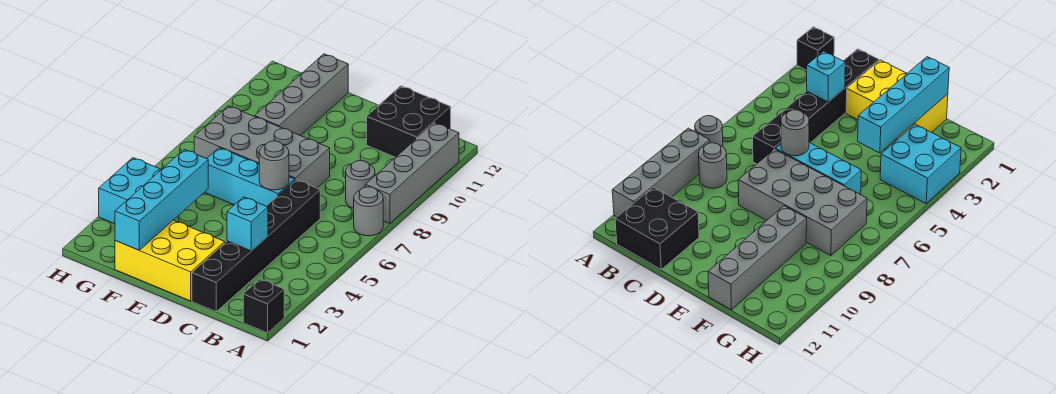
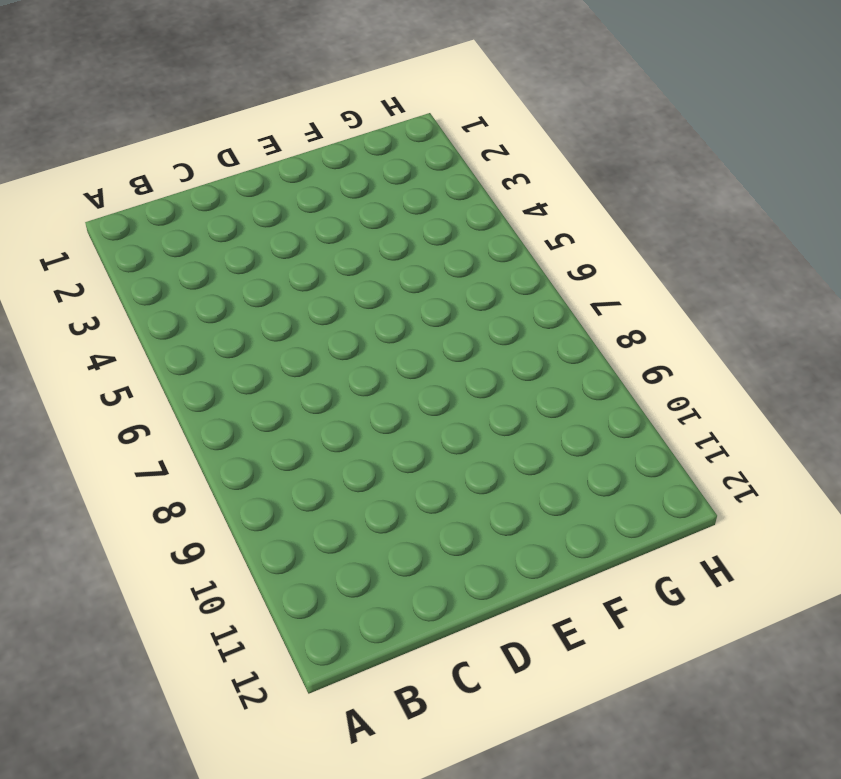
none -> black brick A1 level 1
none -> grey round brick A7 level 1
none -> grey brick A8:A11 level 1

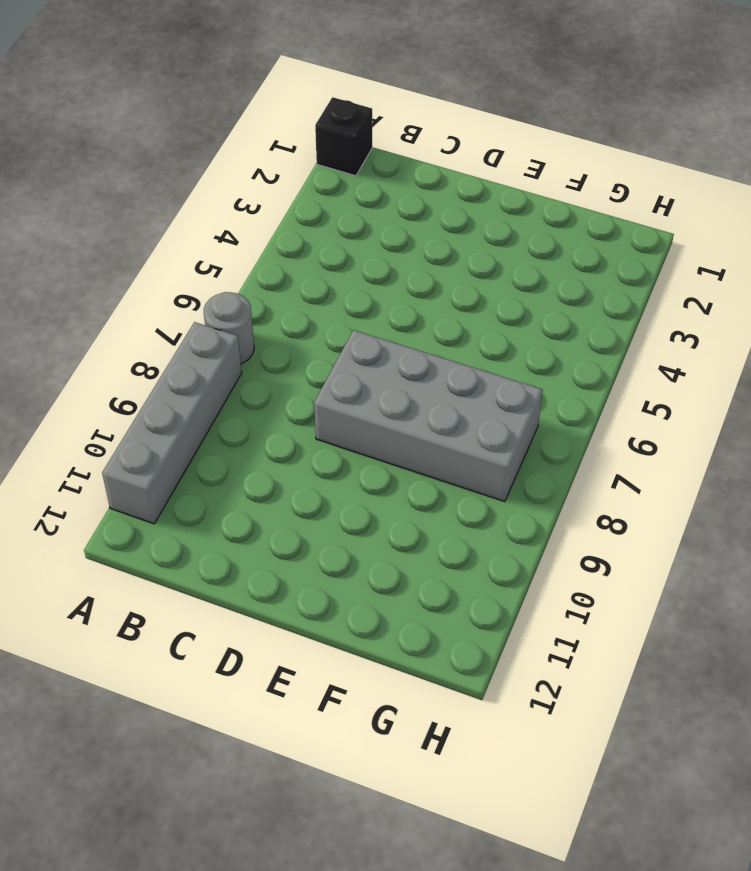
none -> grey round brick B8 level 1
none -> black brick B11:C12 level 1
none -> black brick C1:C6 level 1

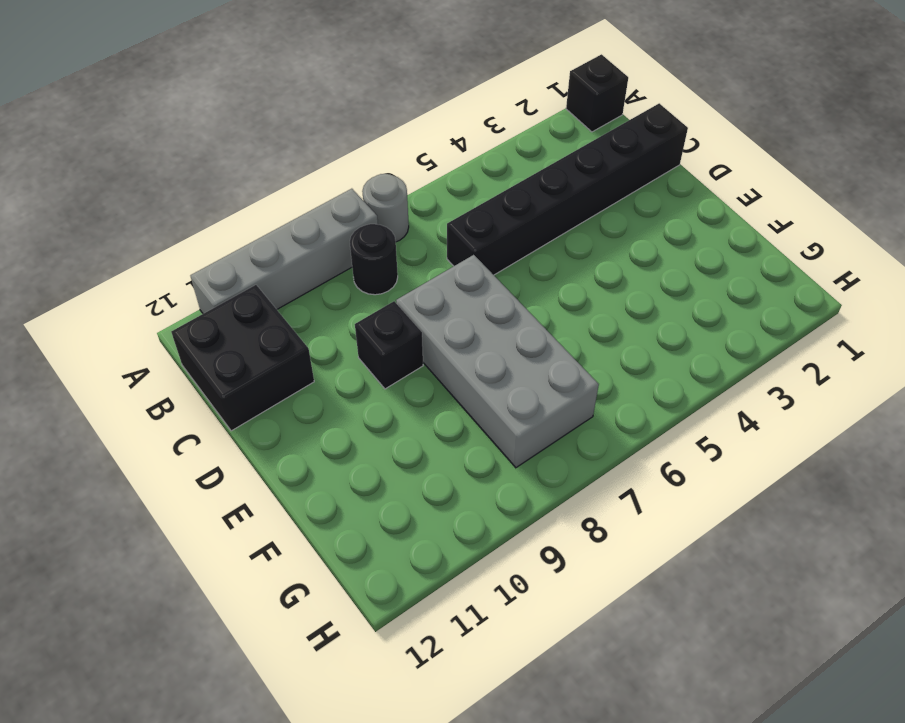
black round brick B8 level 1 -> grey round brick B8 level 1
black brick D9 level 1 -> none
none -> yellow brick D1:F2 level 1
none -> cyan brick D6:F6 level 1
none -> grey brick F9:F12 level 1

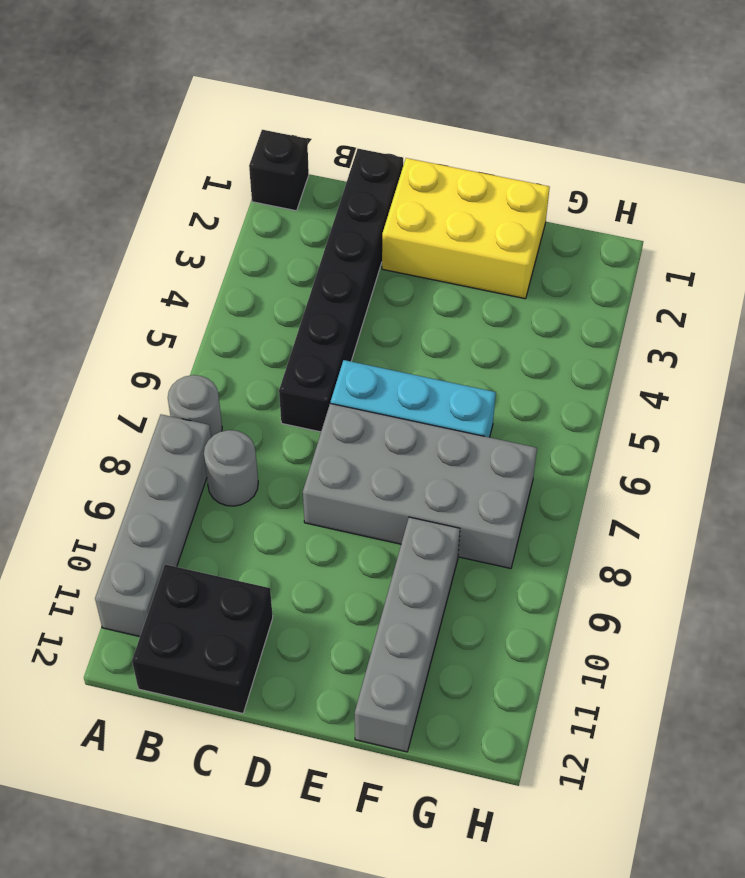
none -> cyan brick G3:H4 level 1
none -> cyan brick C3 level 2
none -> grey round brick D6 level 2

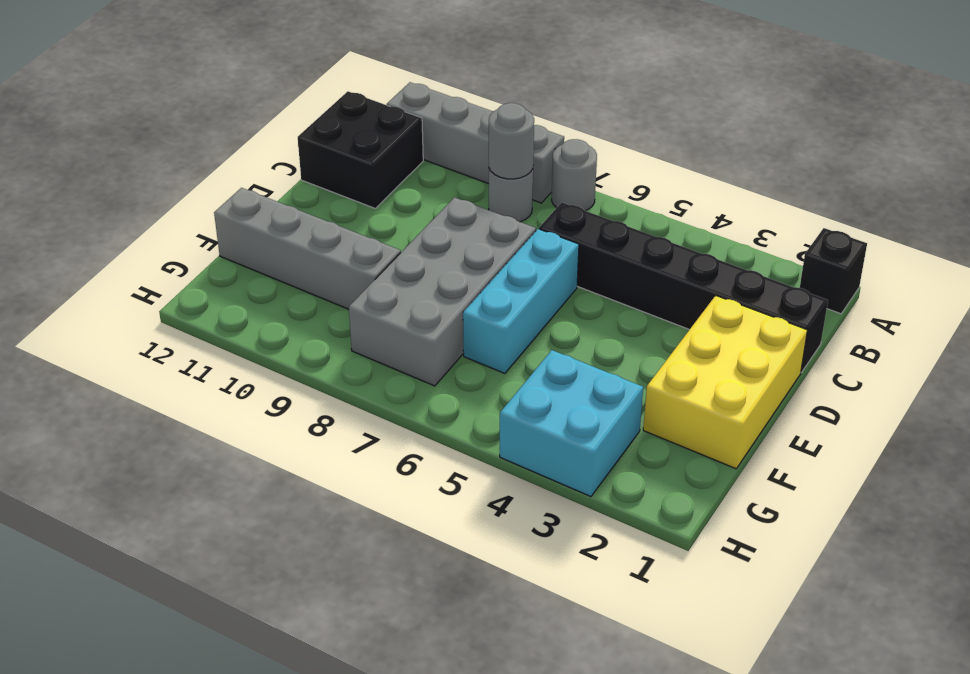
grey round brick B8 level 2 -> grey round brick D6 level 2
none -> cyan brick C3 level 2
none -> cyan brick F1:F4 level 2

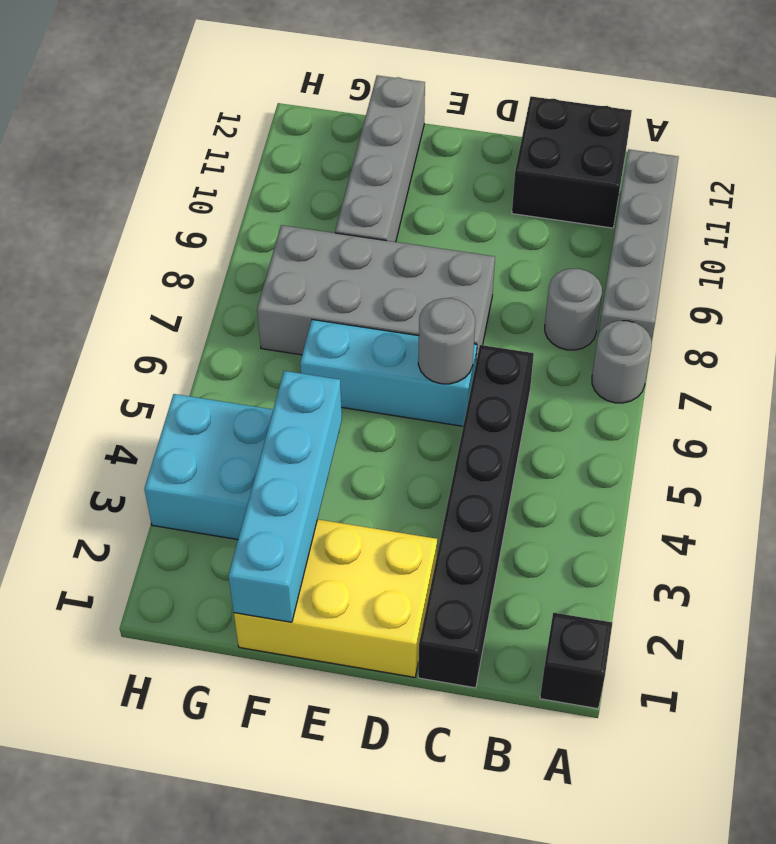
none -> cyan brick C3 level 2

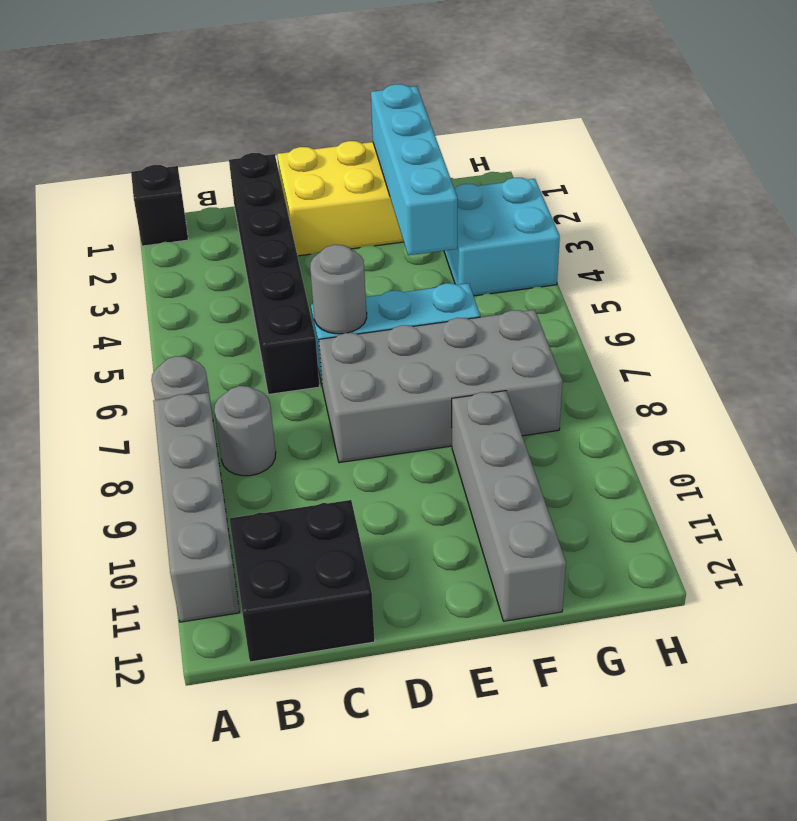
none -> cyan brick C3 level 2

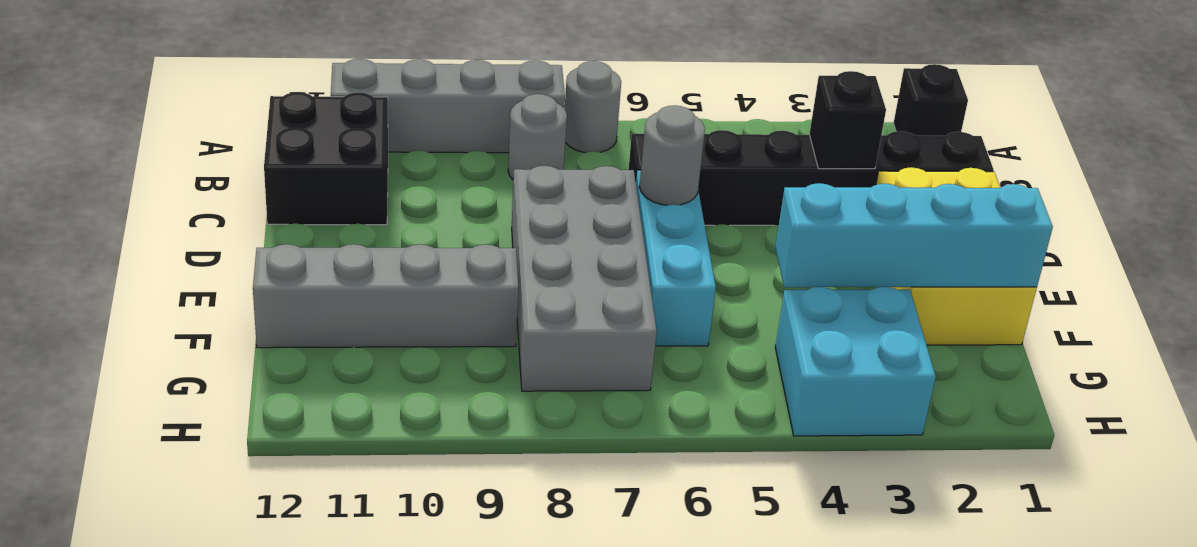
black brick C3 level 2 -> cyan brick C3 level 2

